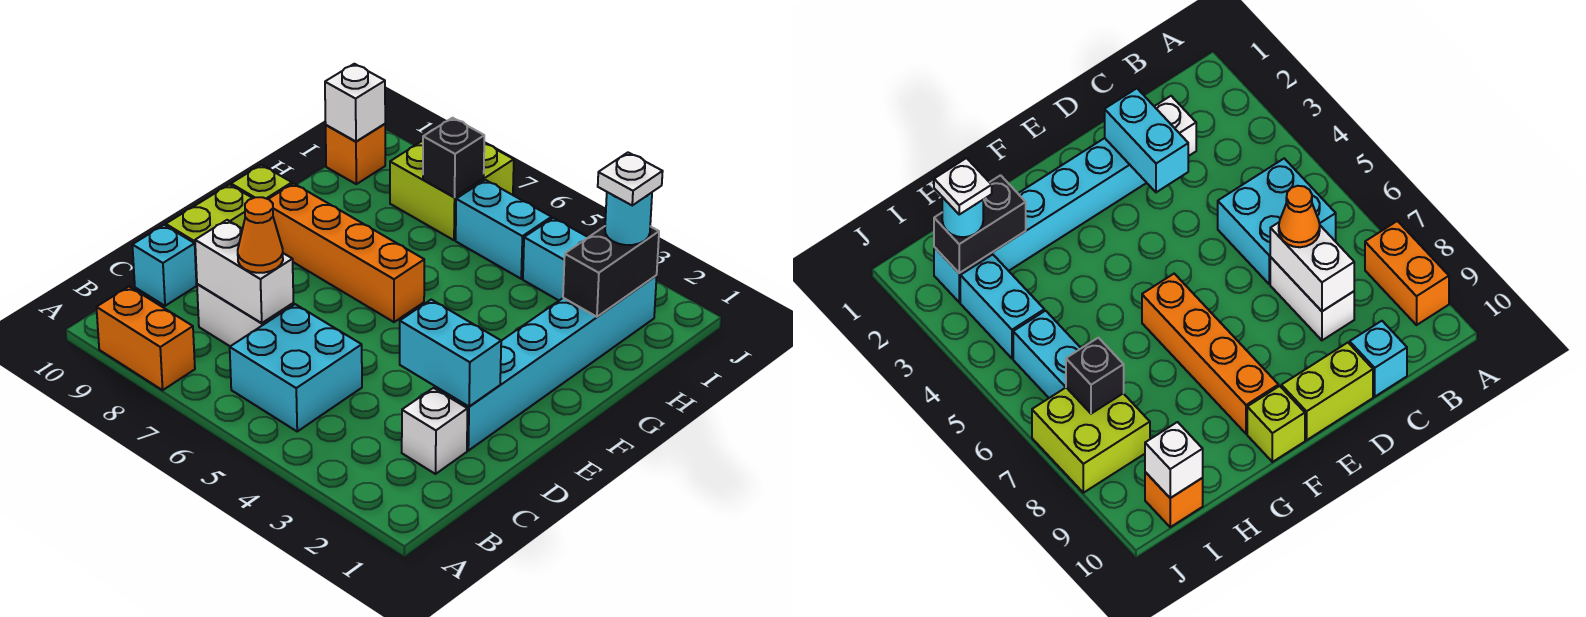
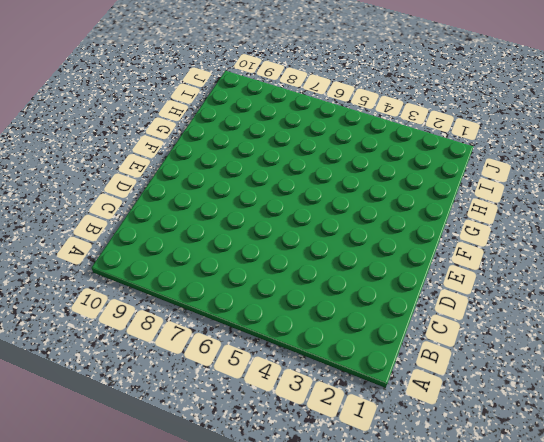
none -> orange brick A8:A9 level 1
none -> cyan brick B5:C6 level 1
none -> white brick C2 level 1

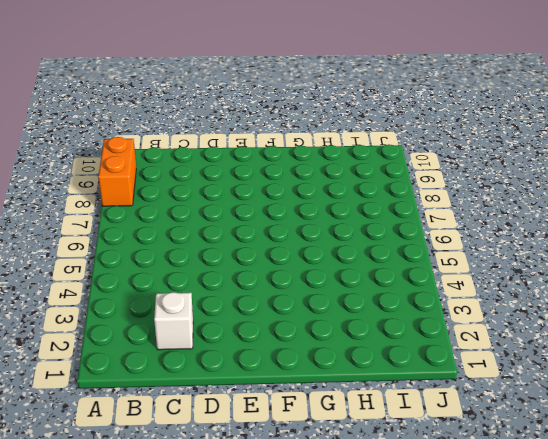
none -> cyan brick B5:C6 level 1
none -> white brick C7:C8 level 1
none -> cyan brick C10 level 1

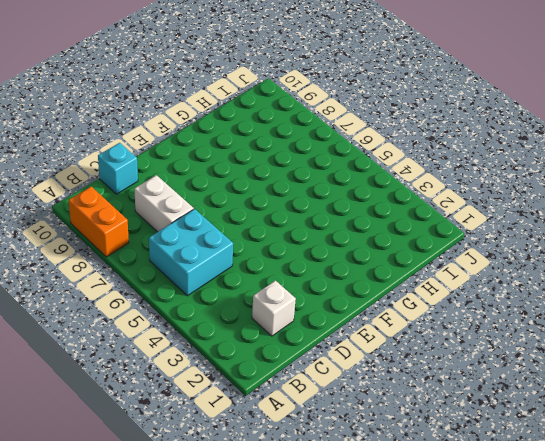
none -> cyan brick D2:I2 level 1
none -> lime brick D10:E10 level 1
none -> orange brick F6:F9 level 1

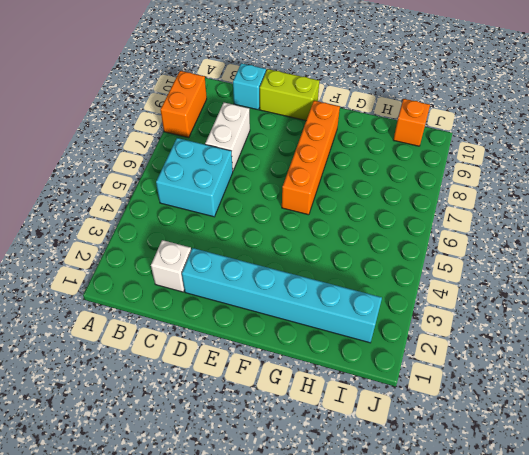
none -> lime brick F10 level 1
none -> cyan brick I3:I4 level 1
none -> cyan brick I5:I6 level 1

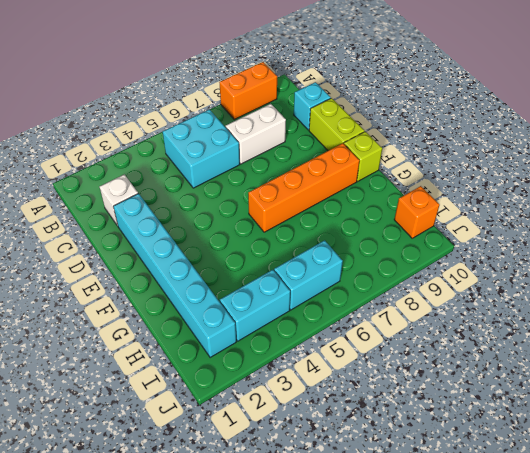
none -> lime brick I7:J8 level 1
none -> white brick C7:C8 level 2
none -> cyan brick D2:D3 level 2

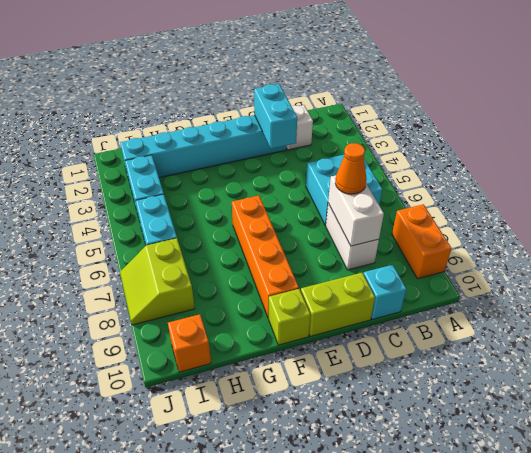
lime slope I7:J8 level 1 top I -> lime brick I7:J8 level 1
none -> black brick H2:I2 level 2
none -> black brick I7 level 2
none -> white brick I10 level 2

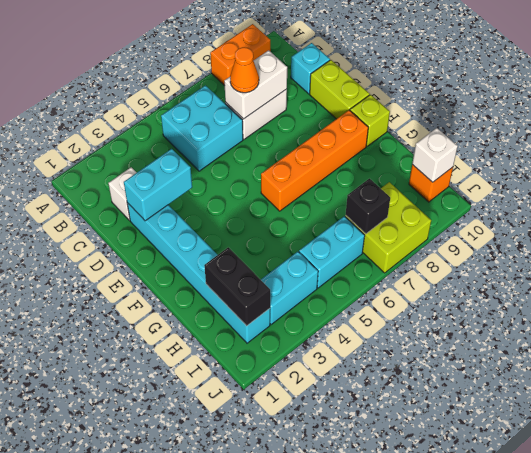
none -> cyan round brick I2 level 3
none -> white plate I2 level 4

